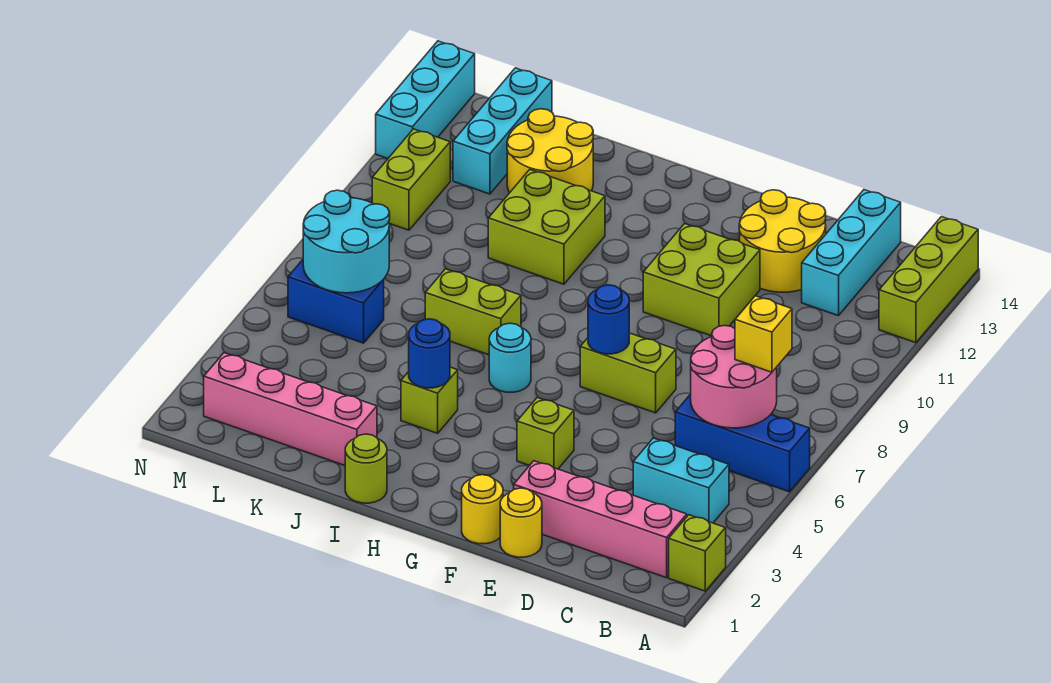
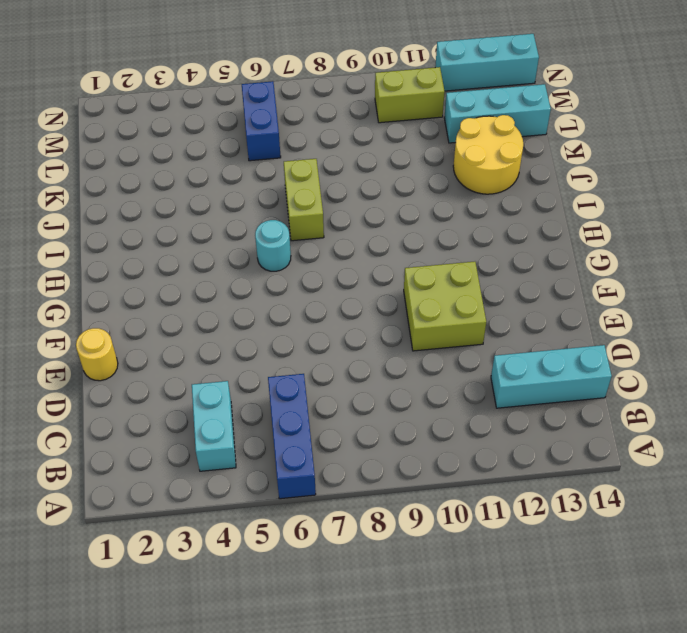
none -> lime brick A2 level 1
none -> lime brick A12:A14 level 1
none -> pink brick B2:E2 level 1

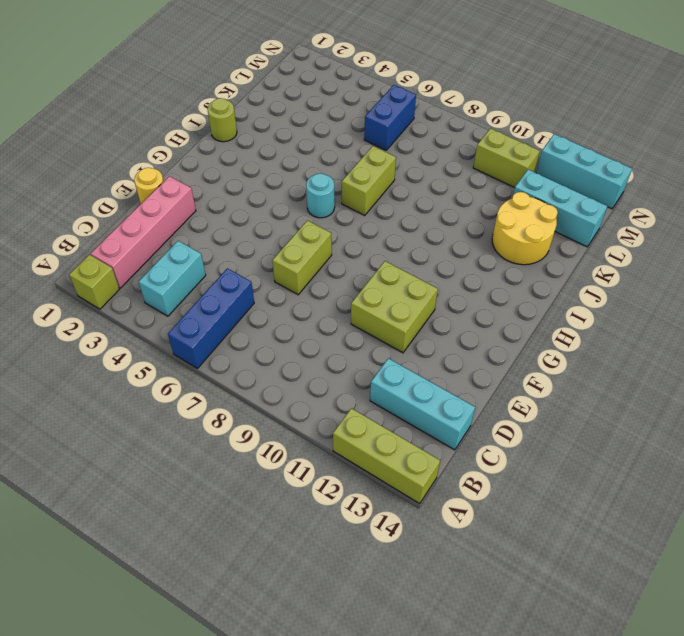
none -> yellow round brick D12:E13 level 1
none -> yellow round brick F1 level 1
none -> lime brick F4 level 1

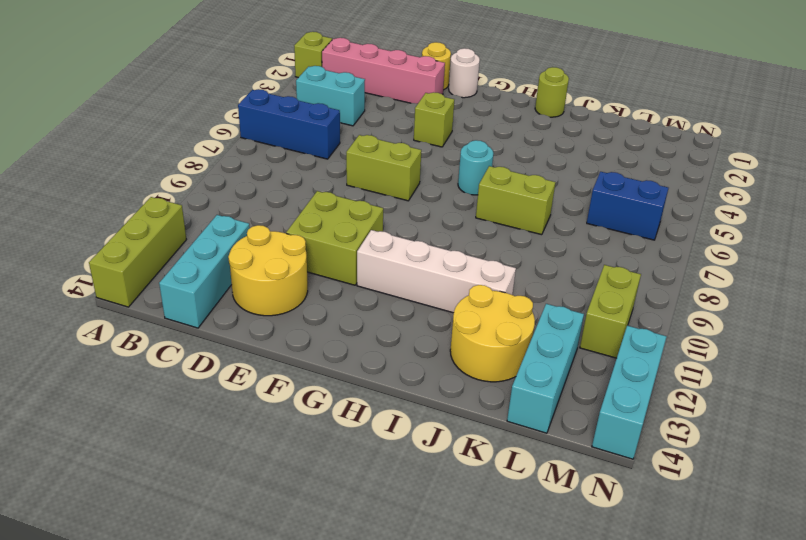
white round brick F1 level 1 -> yellow round brick F1 level 1
white brick G11:J11 level 1 -> lime brick I10:J11 level 1
none -> lime brick I4 level 1
none -> pink brick J2:M2 level 1
none -> pink round brick B6:C7 level 2

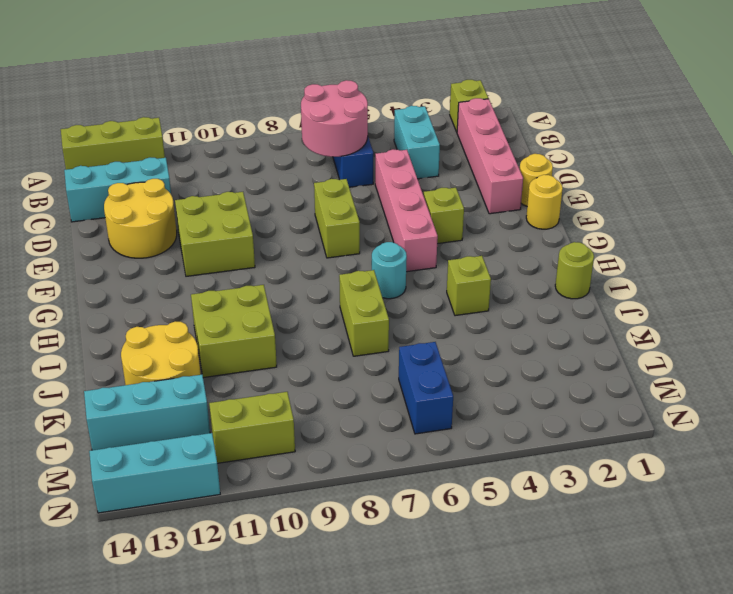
pink brick D5:G5 level 1 -> pink brick J2:M2 level 1
none -> blue round brick F7 level 2
none -> blue round brick I4 level 2
none -> cyan round brick L6:M7 level 2

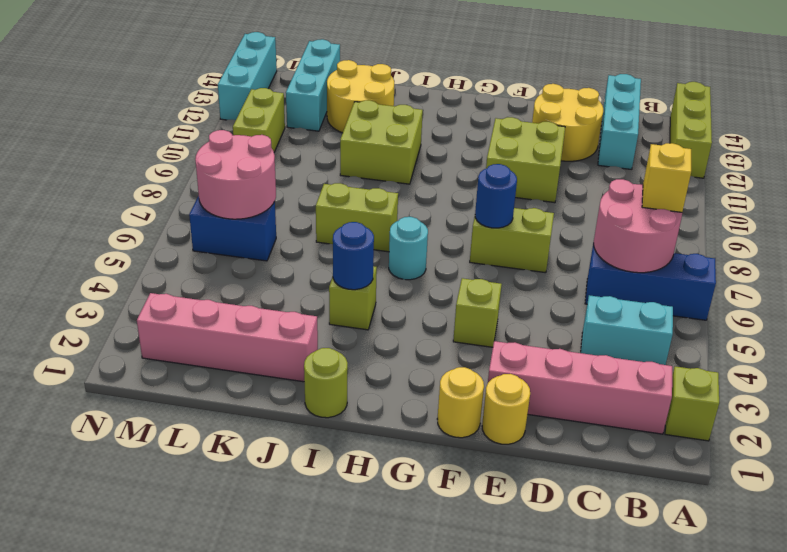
pink round brick L6:M7 level 2 -> cyan round brick L6:M7 level 2

